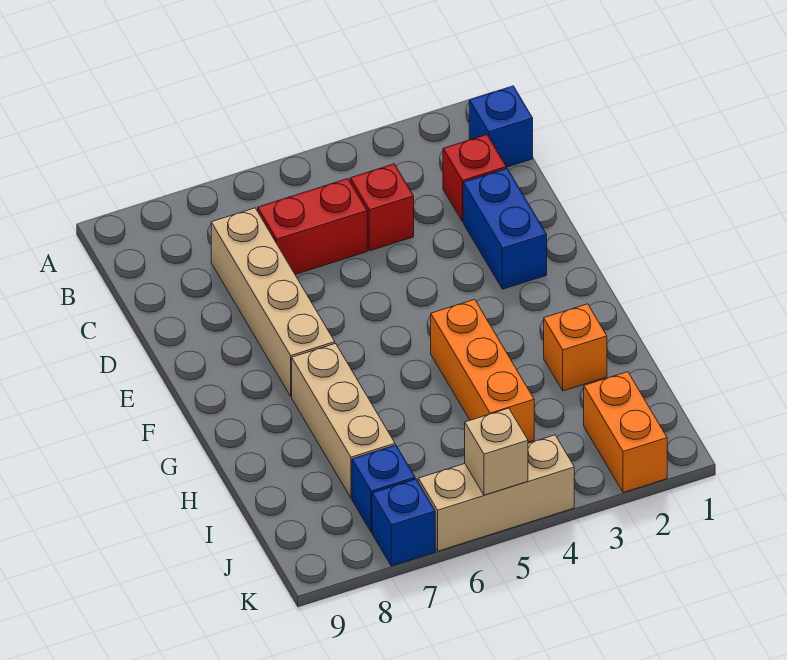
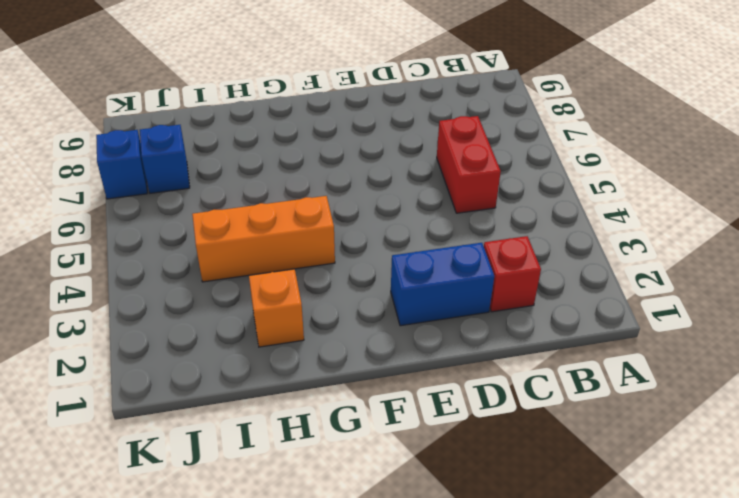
none -> blue brick B1 level 1
none -> red brick C4 level 1
none -> tan brick C7:F7 level 1

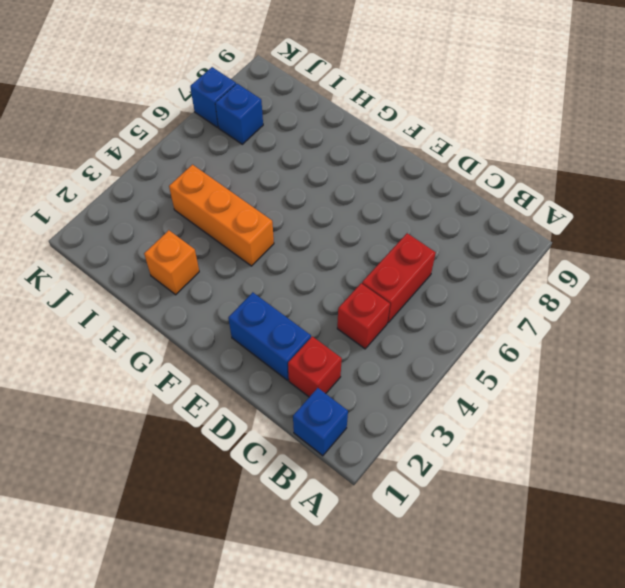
none -> tan brick C7:F7 level 1
none -> tan brick G7:I7 level 1
none -> orange brick J2:K2 level 1

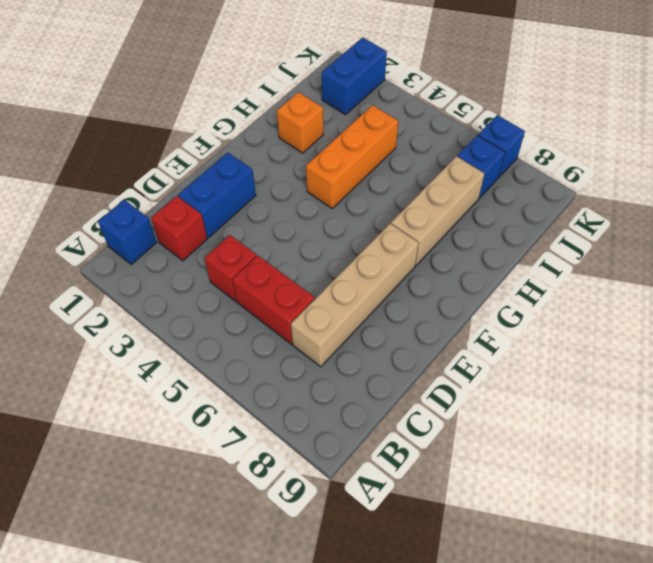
blue brick J2:K2 level 1 -> orange brick J2:K2 level 1
none -> tan brick K4:K6 level 1
none -> tan brick K5 level 2

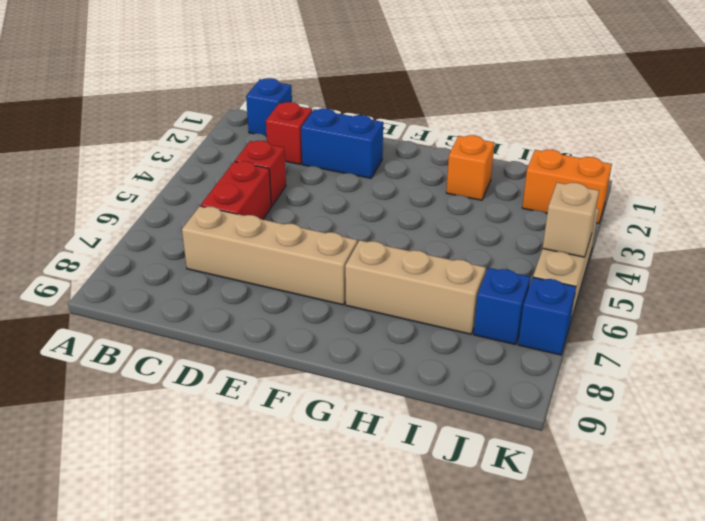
none -> orange brick G4:I4 level 1

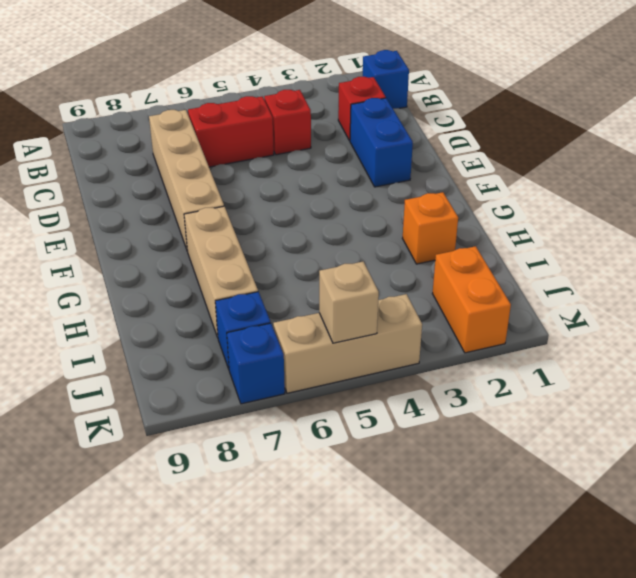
none -> orange brick G4:I4 level 1

